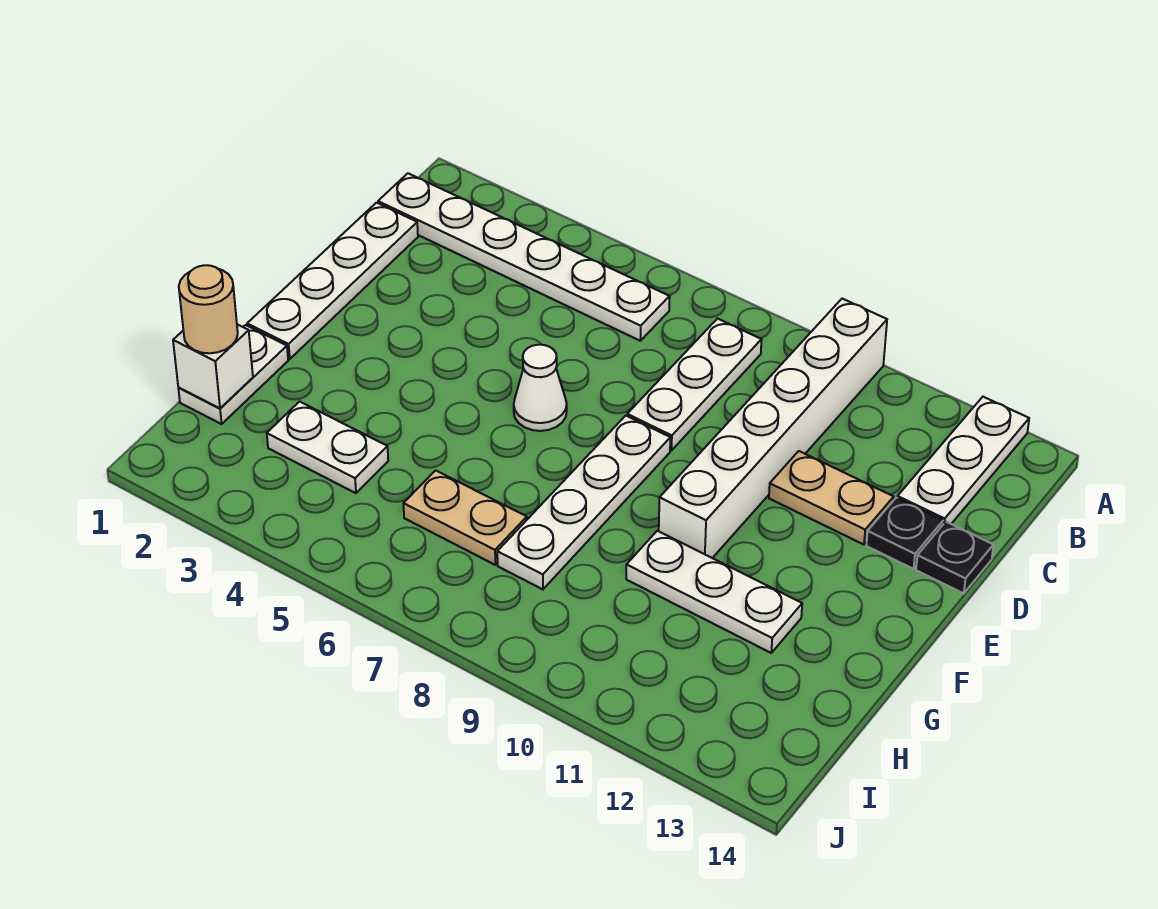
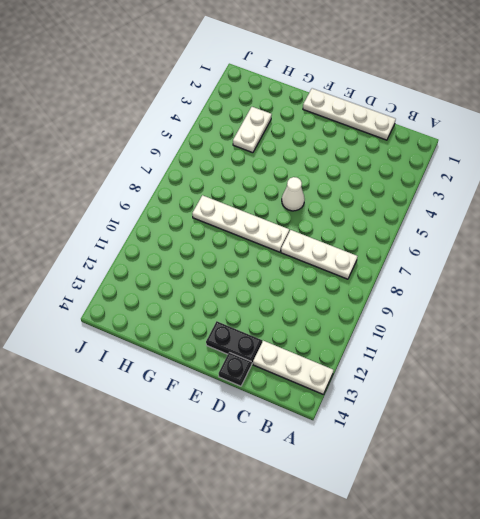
black plate D13:E13 level 1 -> black plate D13 level 1
none -> white brick A10:F10 level 1
none -> white plate B1:B6 level 1
none -> tan plate D11:D12 level 1

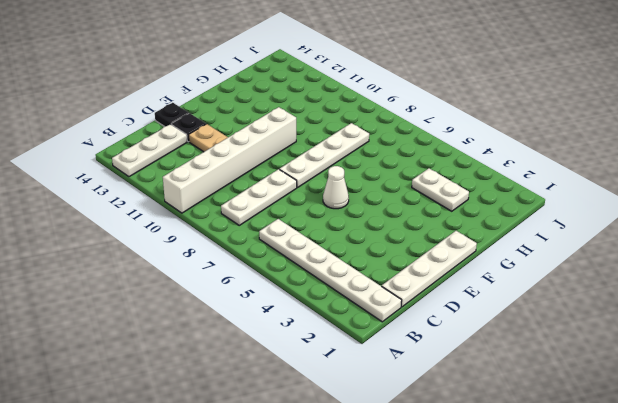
none -> white plate G1:H1 level 1
none -> white plate G10:G12 level 1
none -> tan plate H6:H7 level 1

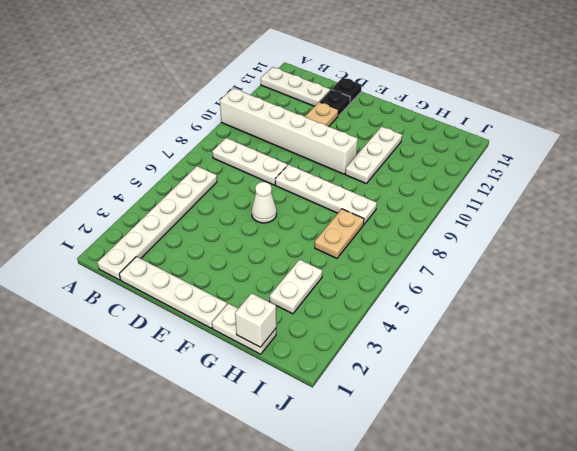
none -> tan round brick H1 level 3

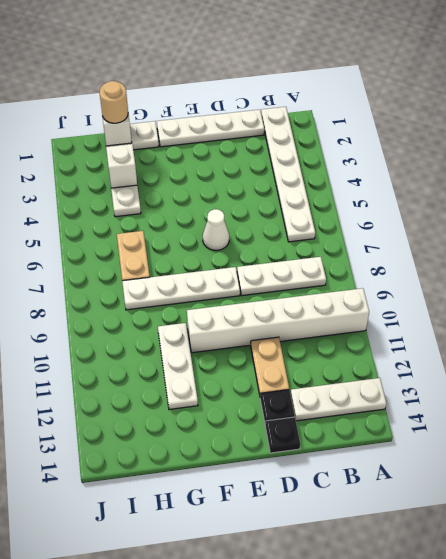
white brick H3 level 2 -> none

